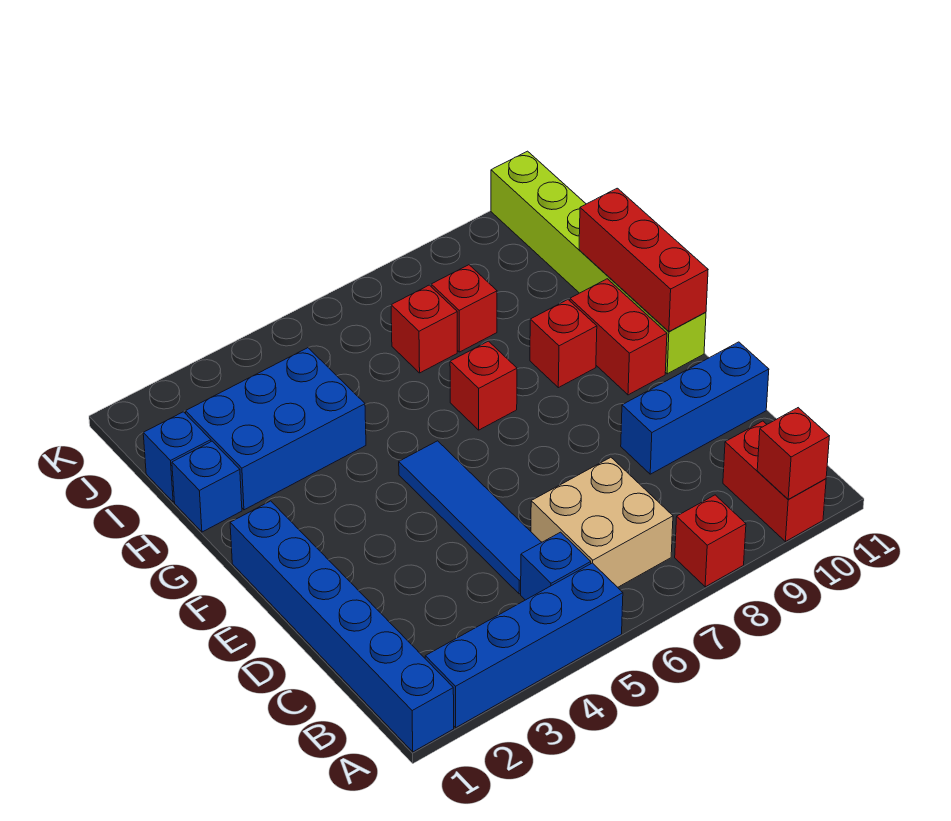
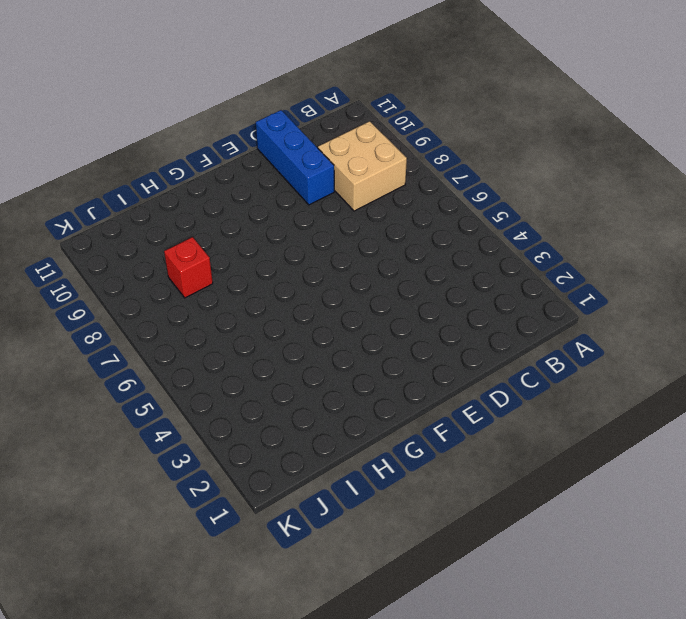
tan brick B8:C9 level 1 -> tan brick B6:C7 level 1
none -> blue brick A1:F1 level 1
none -> blue brick A2:A5 level 1
none -> red brick A8 level 1

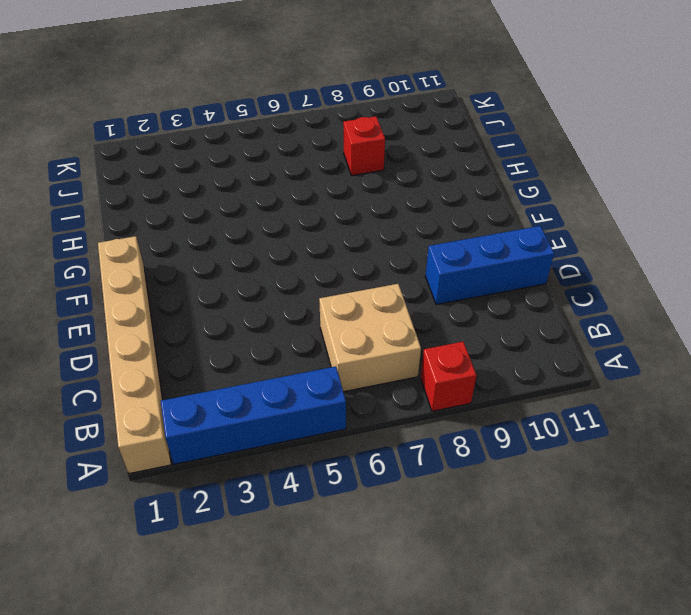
tan brick A1:F1 level 1 -> blue brick A1:F1 level 1
none -> red brick A10:B10 level 1
none -> blue brick B5 level 1
none -> blue tile C5:F5 level 1

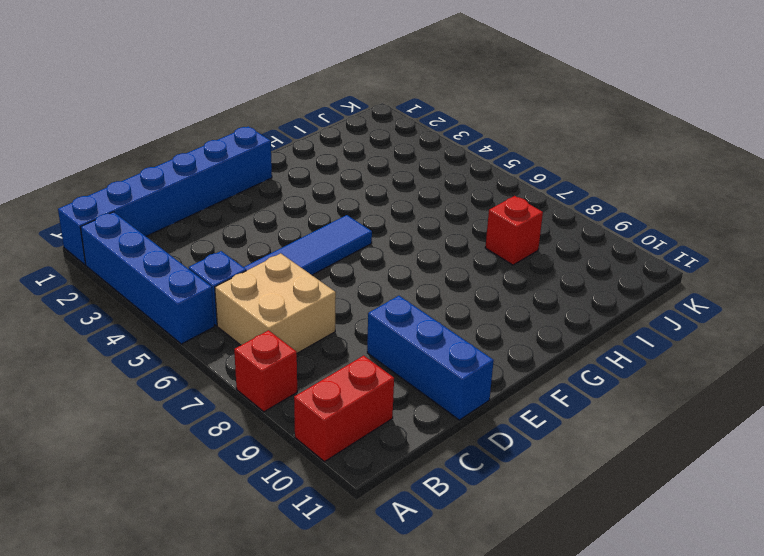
none -> red brick F10:G10 level 1
none -> lime brick F11:K11 level 1
none -> red brick G7 level 1

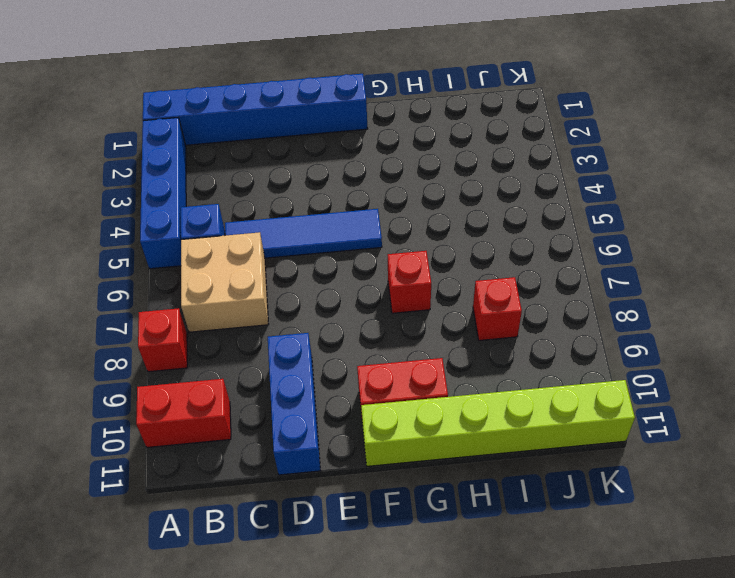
none -> red brick G9 level 1
none -> blue brick H1 level 1
none -> blue brick H2:I4 level 1

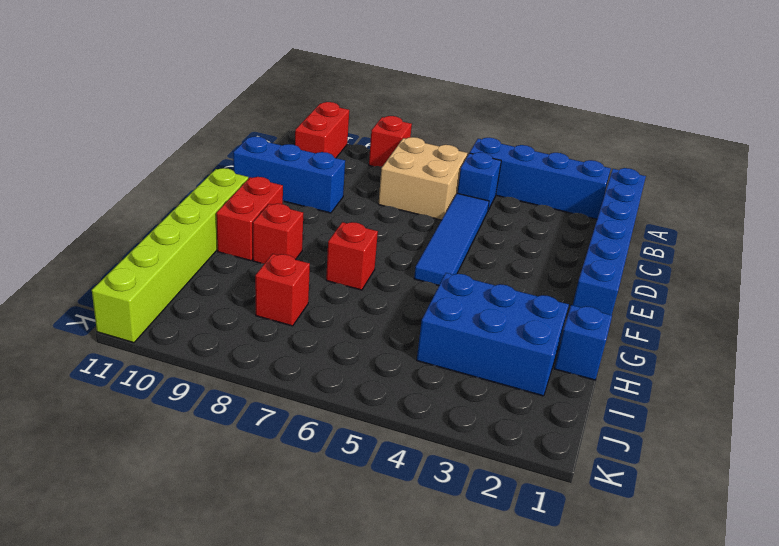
none -> blue brick I1 level 1
none -> red brick I7 level 1
none -> red brick A10 level 2

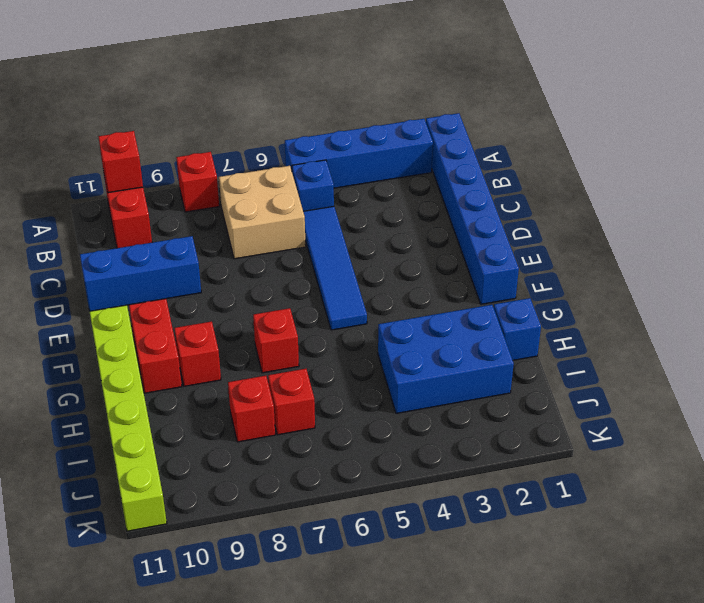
none -> blue brick I1 level 1
none -> red brick F11:H11 level 2

